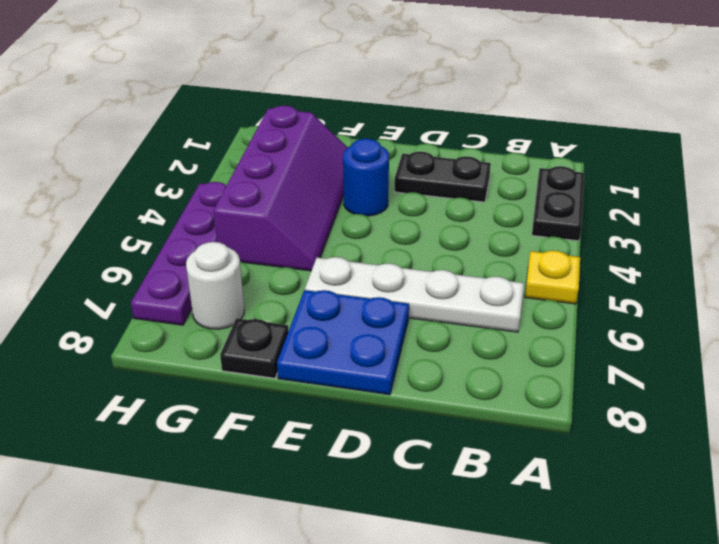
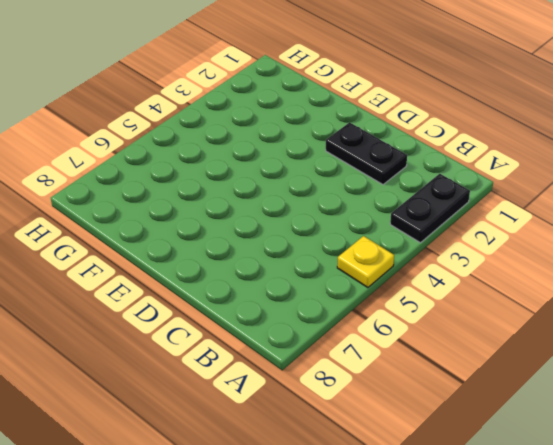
none -> white plate B6:E6 level 1
none -> blue plate D7:E8 level 1

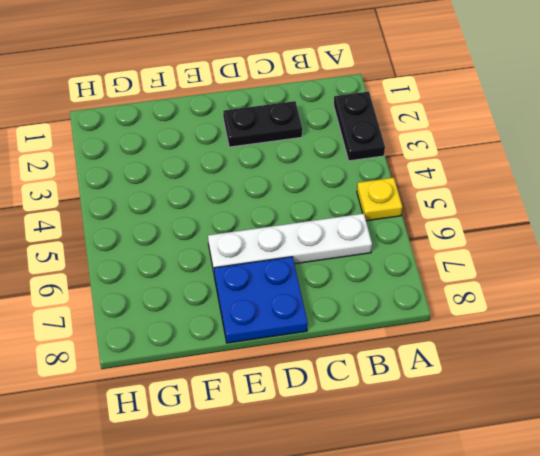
none -> blue round brick E3 level 1
none -> purple slope F2:G5 level 1 top G

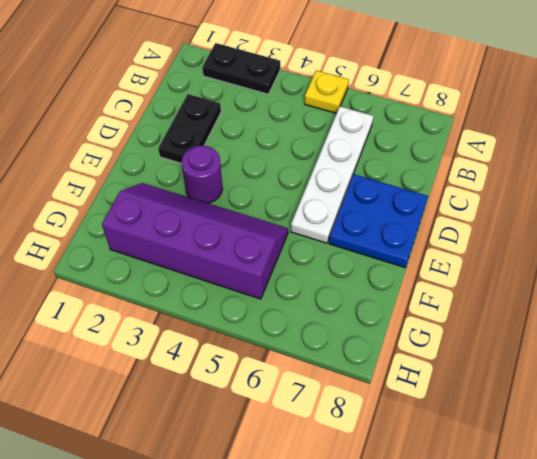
purple round brick E3 level 1 -> blue round brick E3 level 1
none -> black plate F8 level 1
none -> white round brick G7 level 1

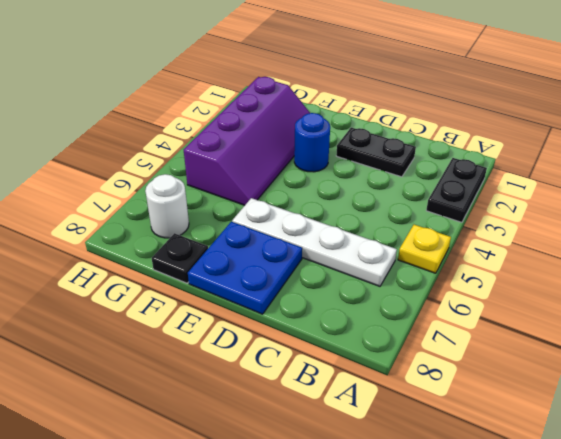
none -> purple plate H4:H7 level 1

